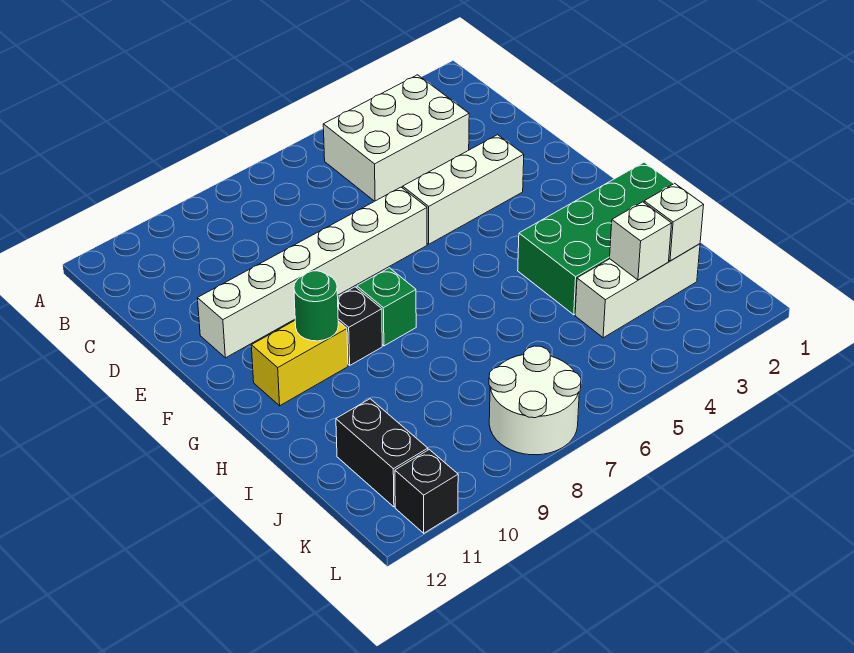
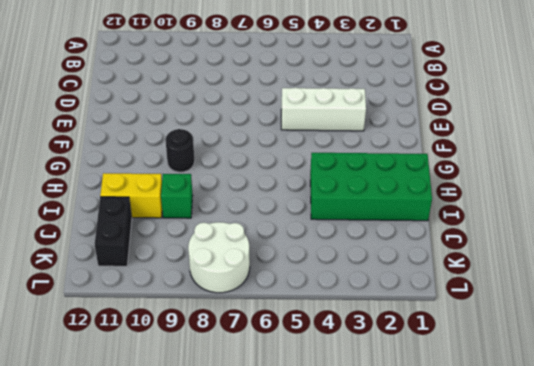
black round brick G9 level 1 -> black brick G9 level 1
green brick I9 level 1 -> green brick G8 level 1
yellow brick I10:I11 level 1 -> yellow brick G10:G11 level 1
none -> white brick B3:C5 level 1
none -> white brick E6:E11 level 1
none -> white brick J2:J4 level 1

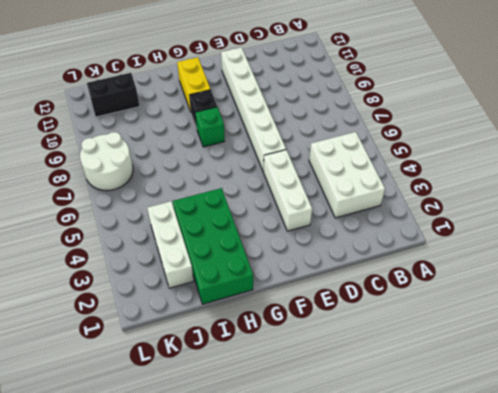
none -> black brick L11 level 1
none -> green round brick G10 level 2
none -> white brick J2 level 2

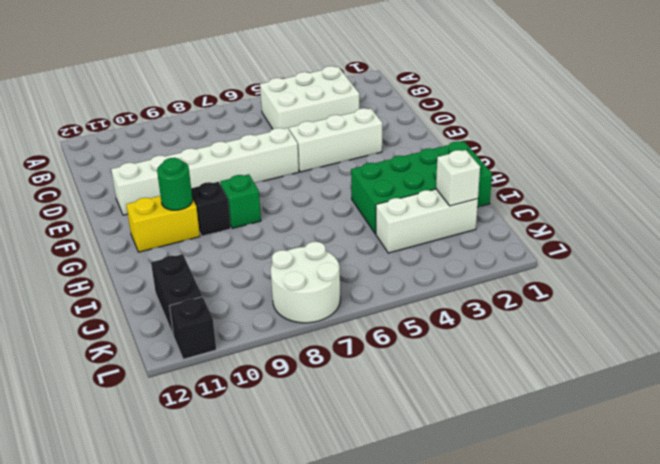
none -> white brick J3 level 2

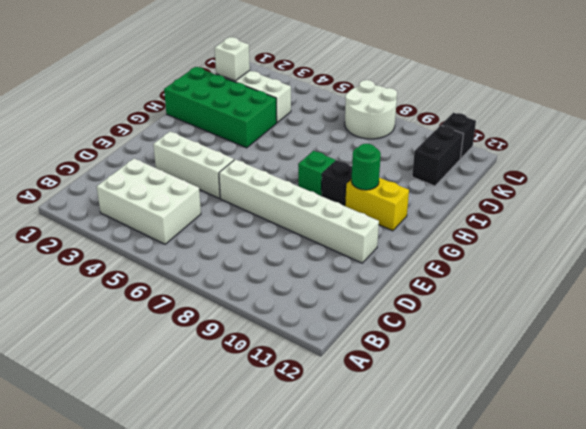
none -> white brick J3 level 2

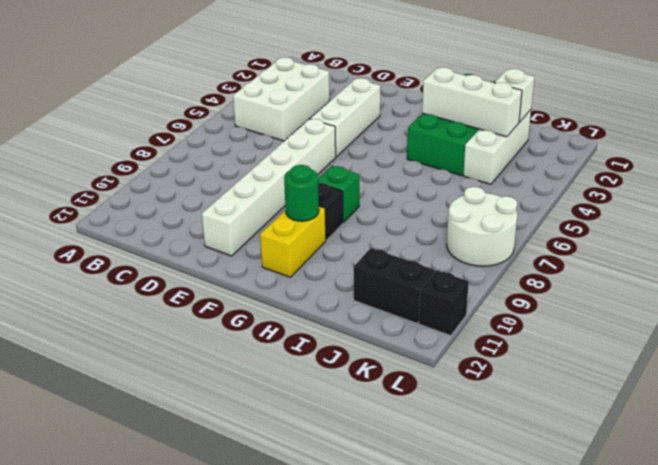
white brick H3:J3 level 2 -> white brick J3 level 2

